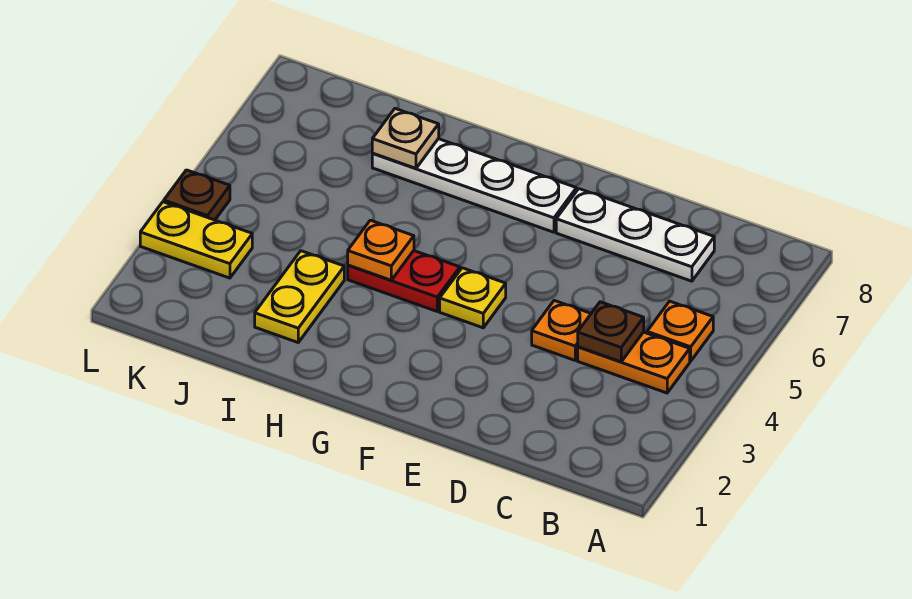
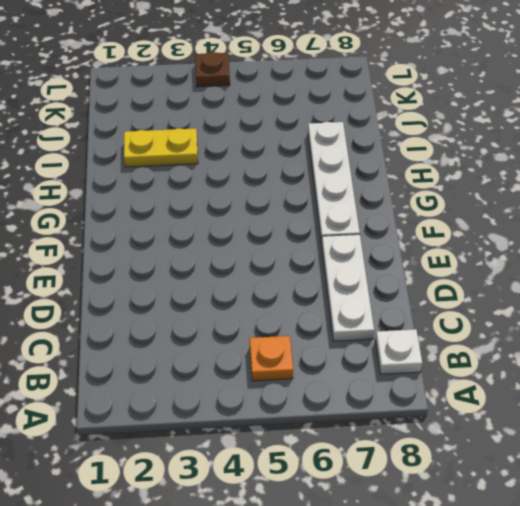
white plate B8 level 1 -> none
none -> orange plate B4:C4 level 1
none -> orange plate D4 level 1
none -> yellow plate F4 level 1

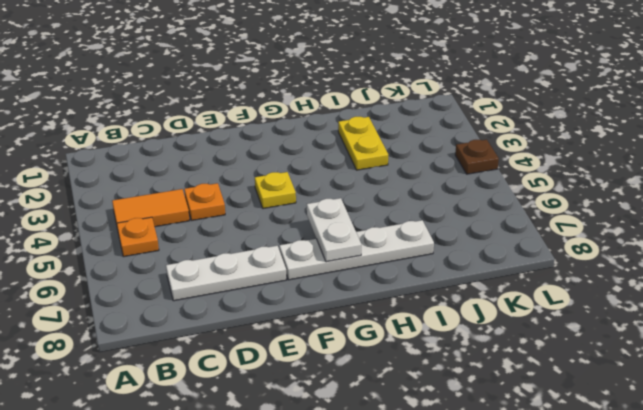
orange tile B4:C4 level 1 -> orange plate B4:C4 level 1
white plate G6:G7 level 2 -> none
none -> red plate G4:H4 level 1
none -> yellow plate K3:L3 level 1
none -> brown plate C4 level 2

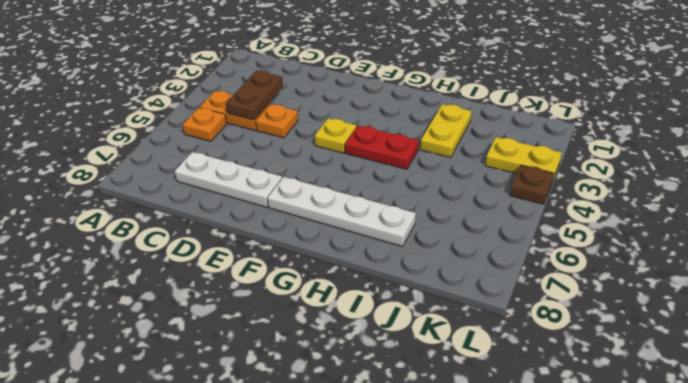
brown plate C3:C4 level 2 -> brown plate C4 level 2
none -> orange plate H4 level 2
none -> tan plate I7 level 2

